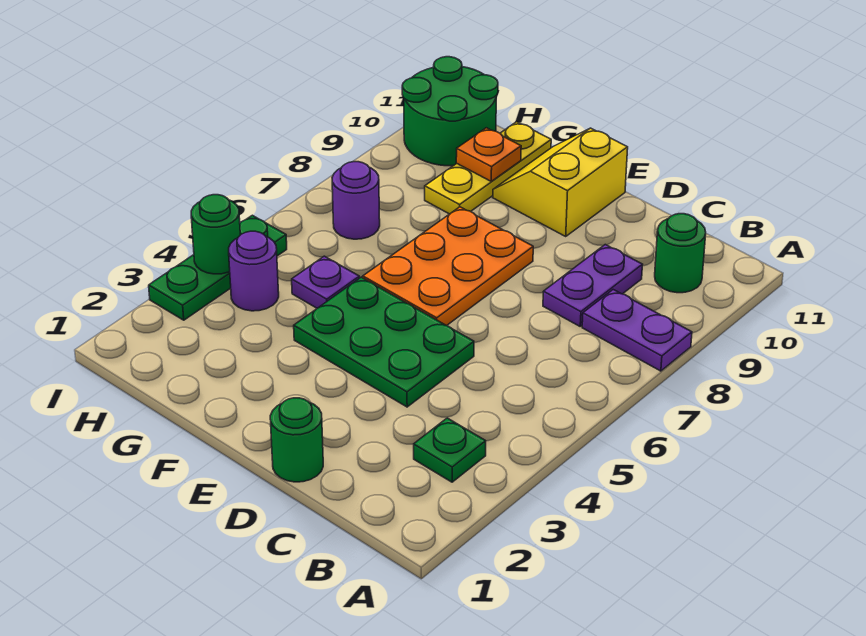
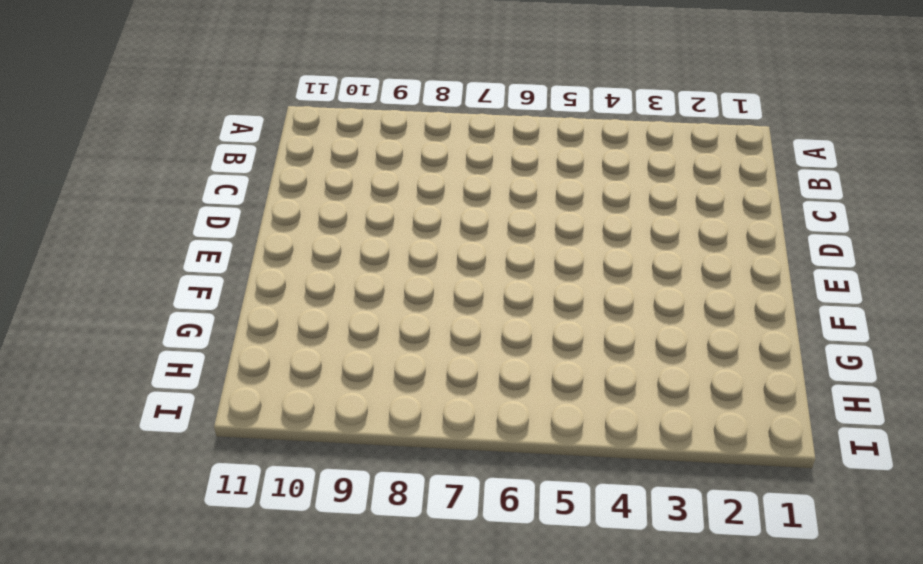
none -> purple plate A8:B8 level 1
none -> green plate B3 level 1
none -> green round brick B10 level 1

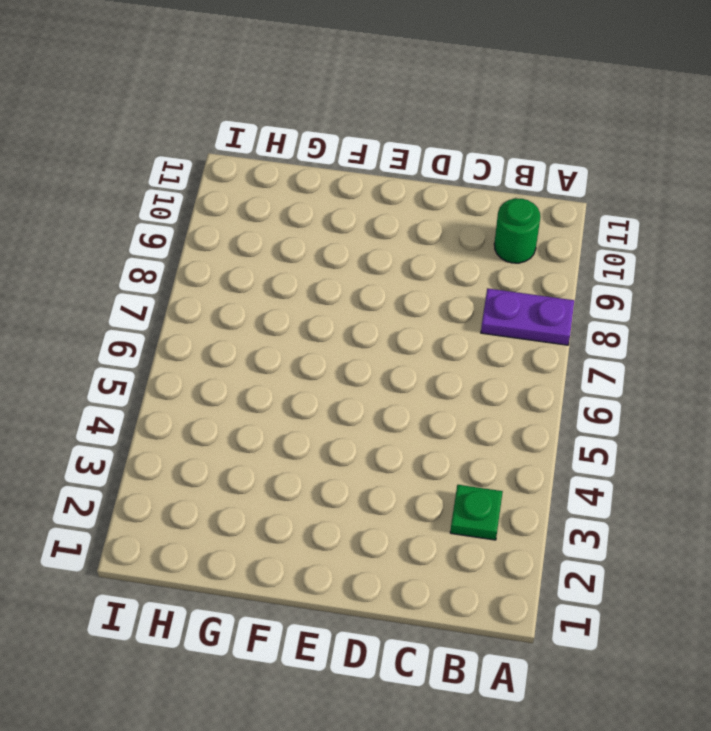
none -> purple plate C8:C9 level 1
none -> green round brick D1 level 1
none -> green plate D4:F5 level 1

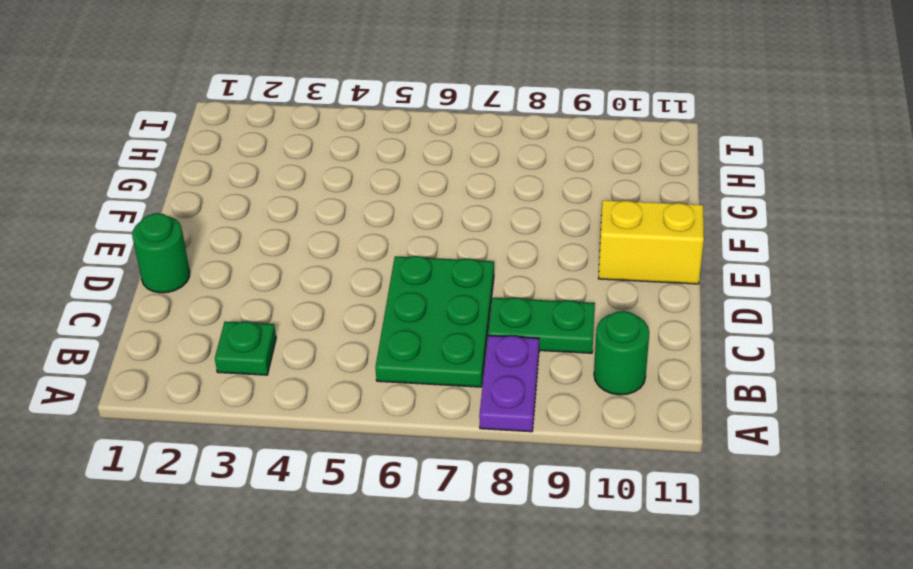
green plate B6:D7 level 1 -> green plate D4:F5 level 1
green plate C8:C9 level 1 -> purple plate C8:C9 level 1
none -> orange plate E6:F8 level 1
none -> purple plate G5 level 1
none -> yellow plate G9:G11 level 1

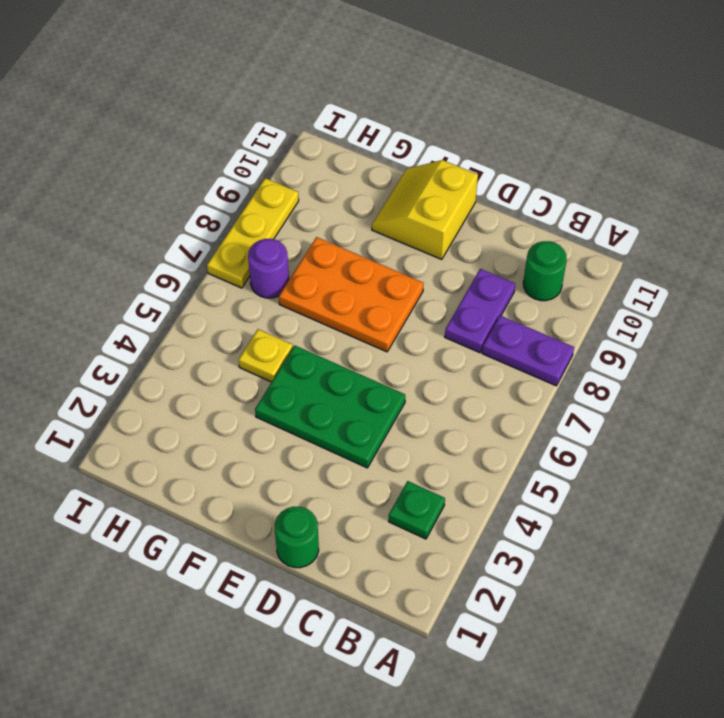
orange plate E7:G8 level 1 -> orange plate E6:F8 level 1
yellow plate G5 level 1 -> purple plate G5 level 1
yellow plate I7:I9 level 1 -> yellow plate G9:G11 level 1
none -> purple round brick H4 level 1
none -> green round brick H10:I11 level 1
none -> green plate I3:I5 level 1

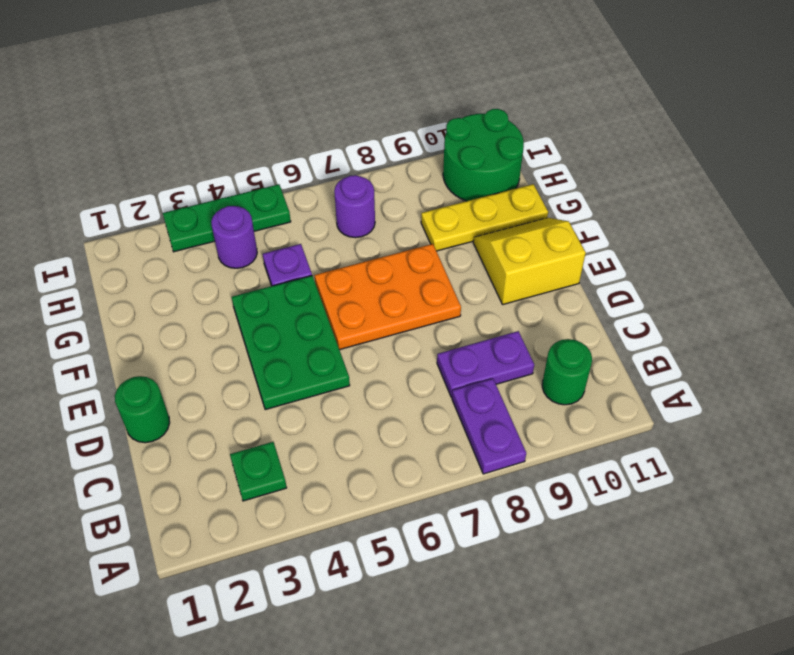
none -> orange plate G10 level 2
none -> green round brick I4 level 2

